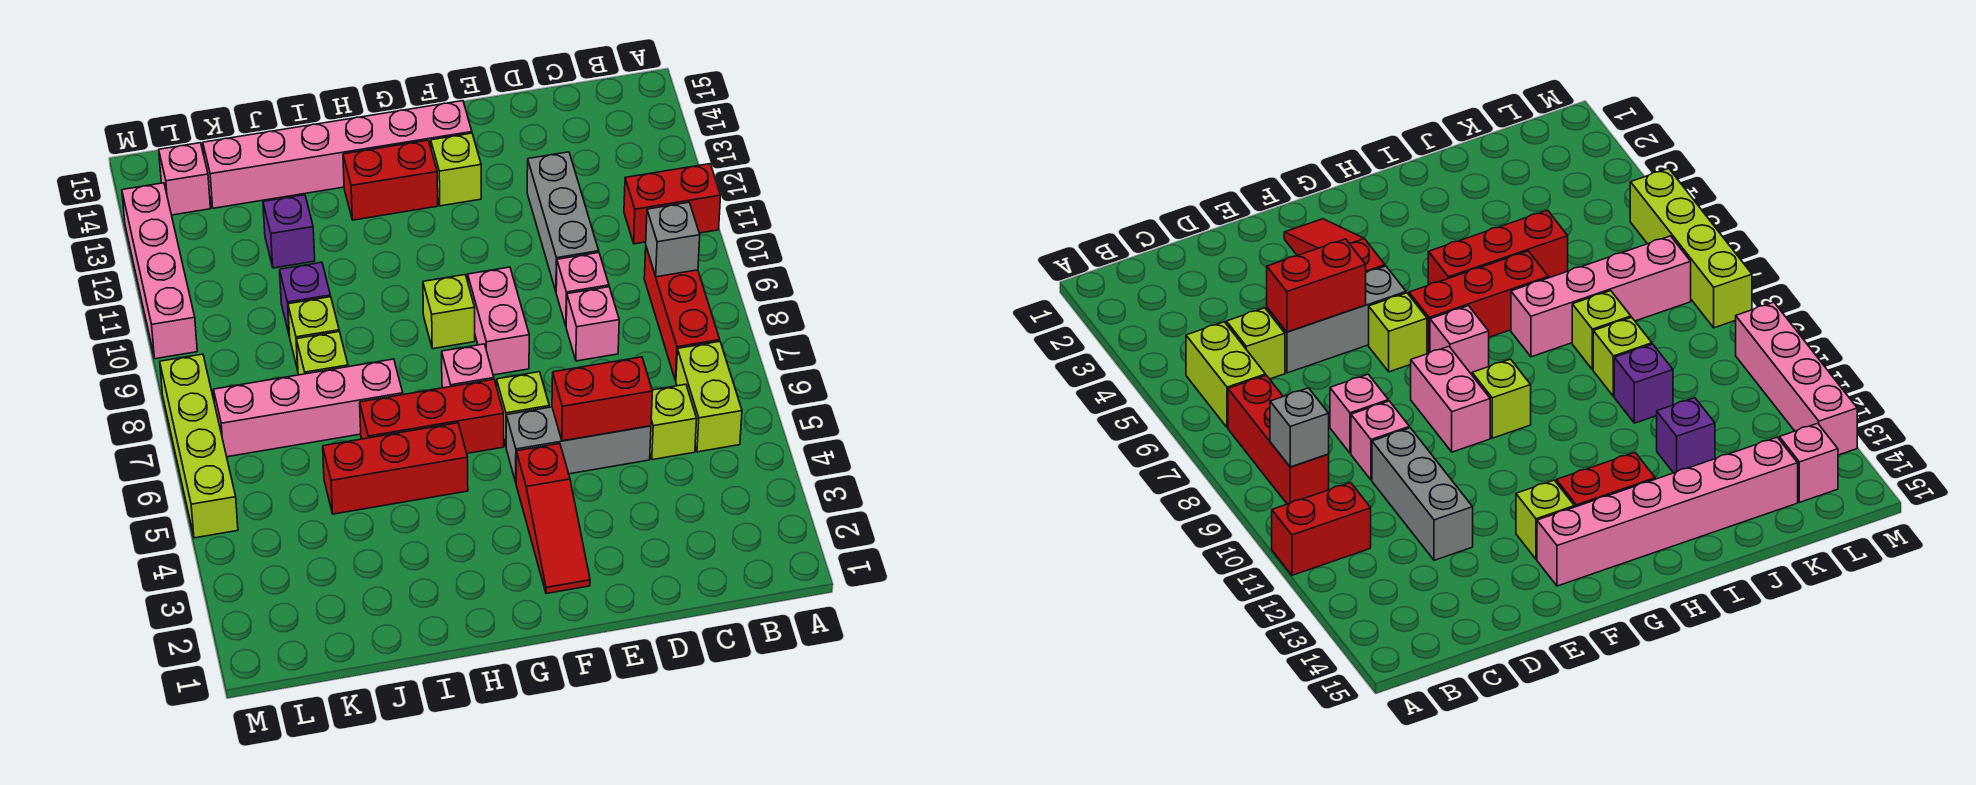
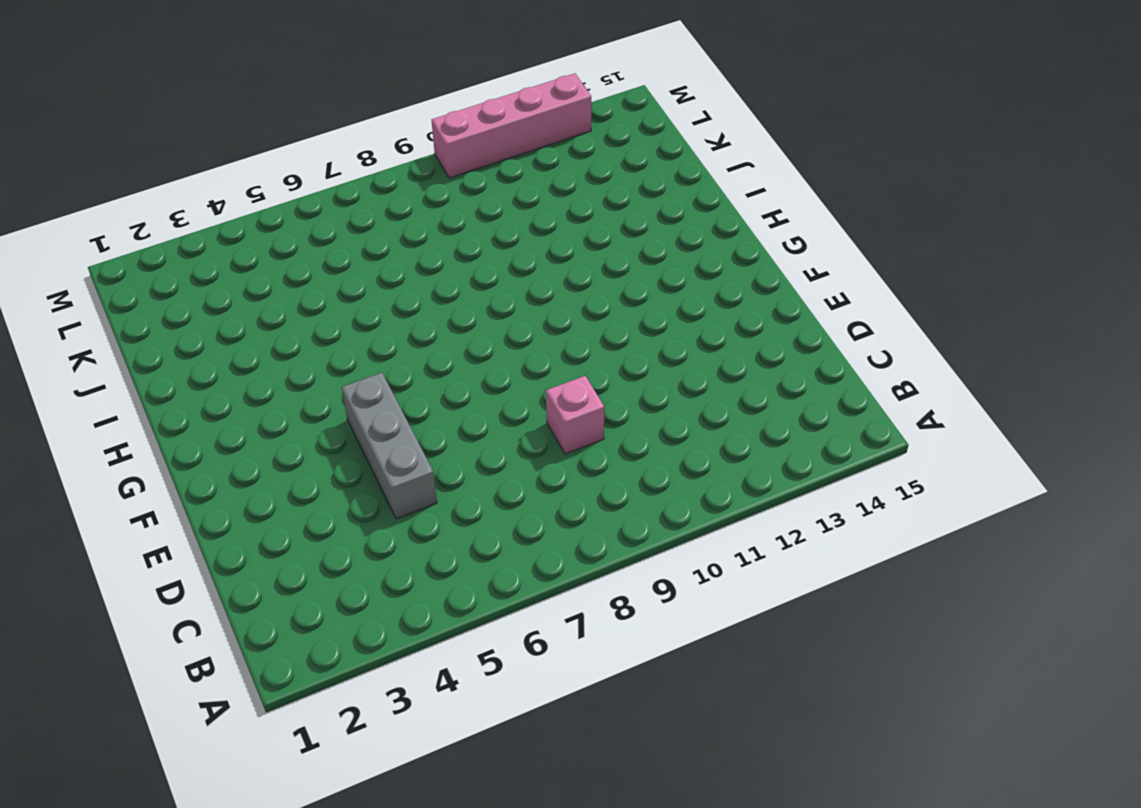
none -> red brick A11:B11 level 1
none -> lime brick B5:B6 level 1
none -> red brick B7:B9 level 1

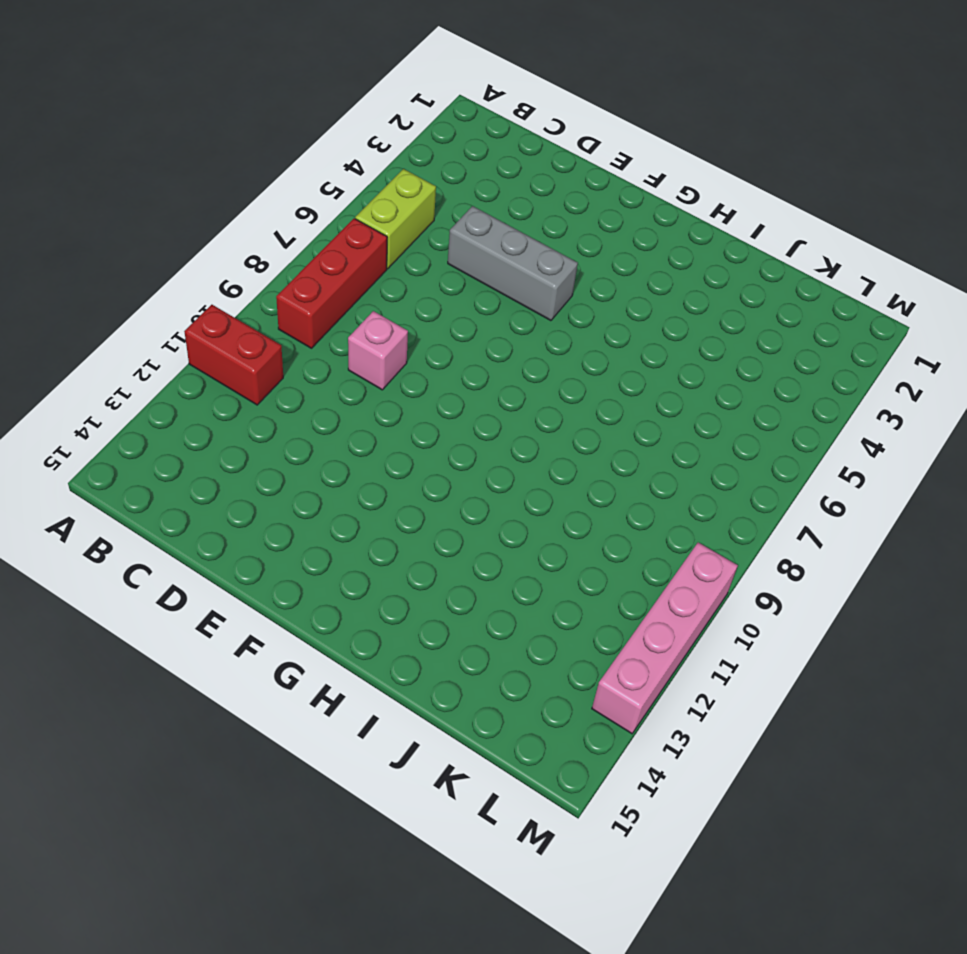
none -> lime brick C5 level 1
none -> pink brick D8 level 1
none -> grey brick D10:D12 level 1

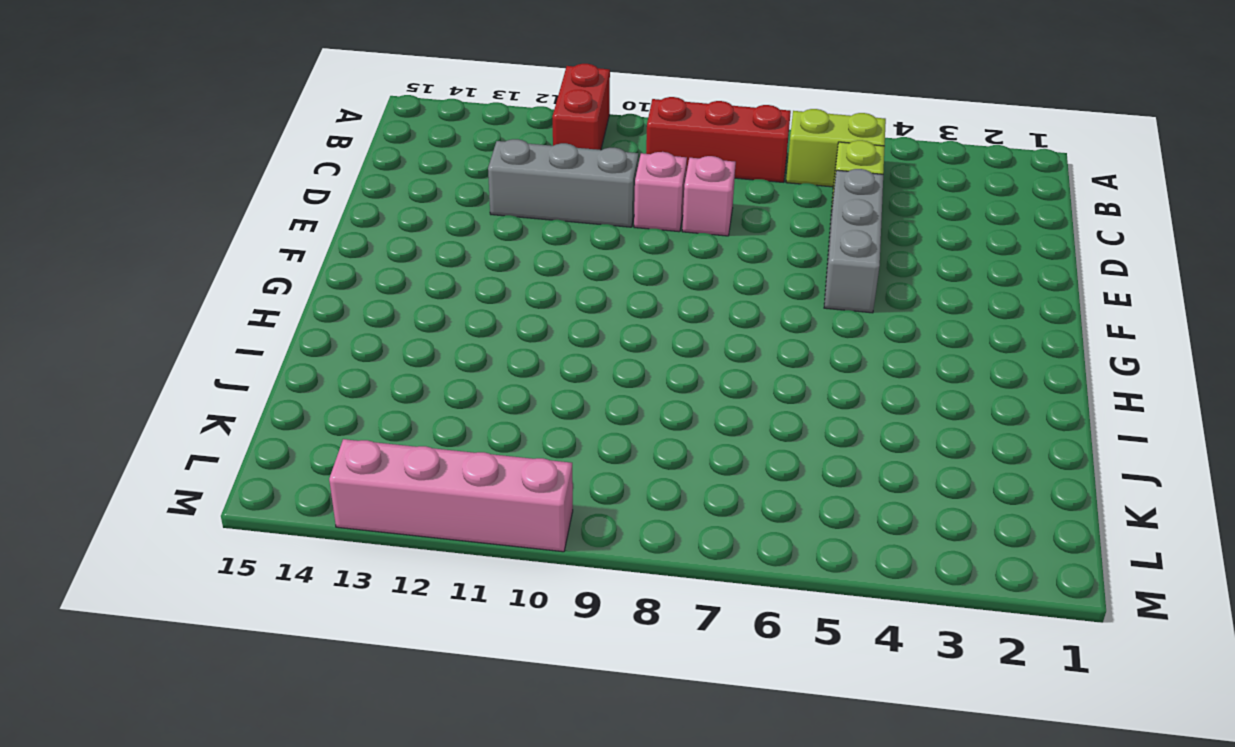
none -> red slope F2:F4 level 1 top 4
none -> lime brick F6 level 1
none -> pink brick F8:F9 level 1

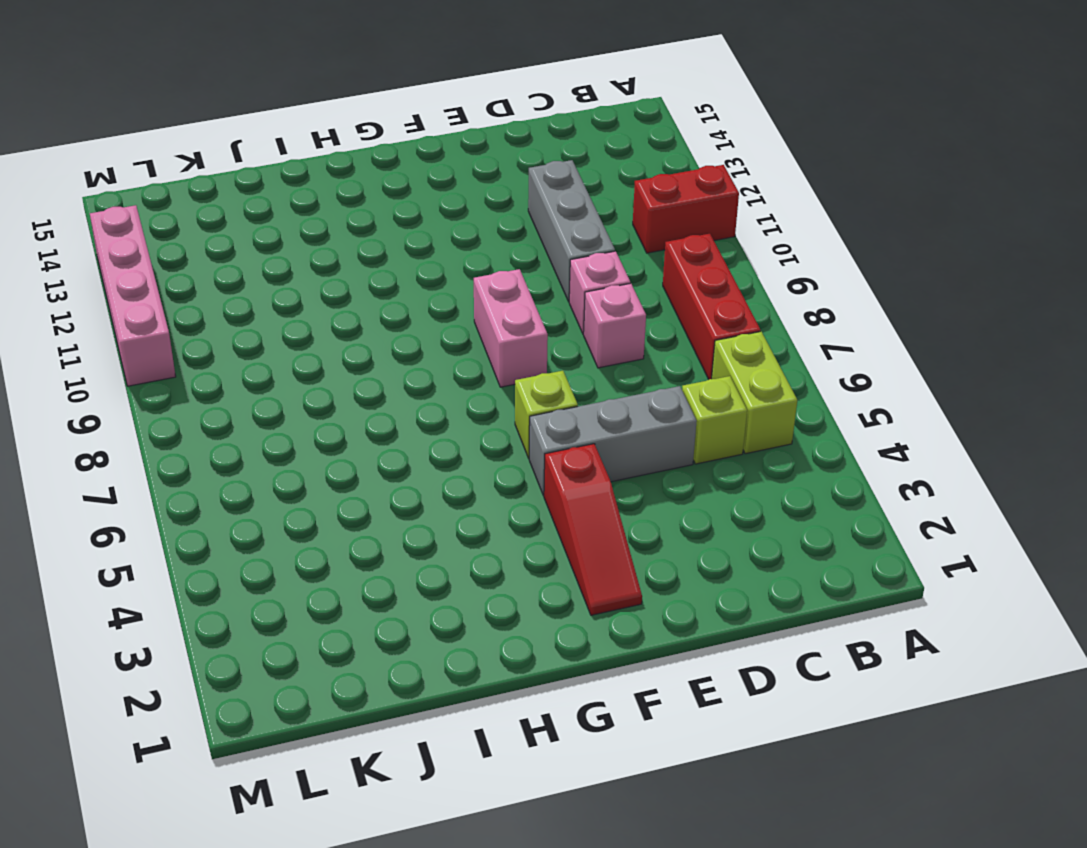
none -> lime brick F13 level 1
none -> pink brick F14:K14 level 1
none -> red brick G6:I6 level 1

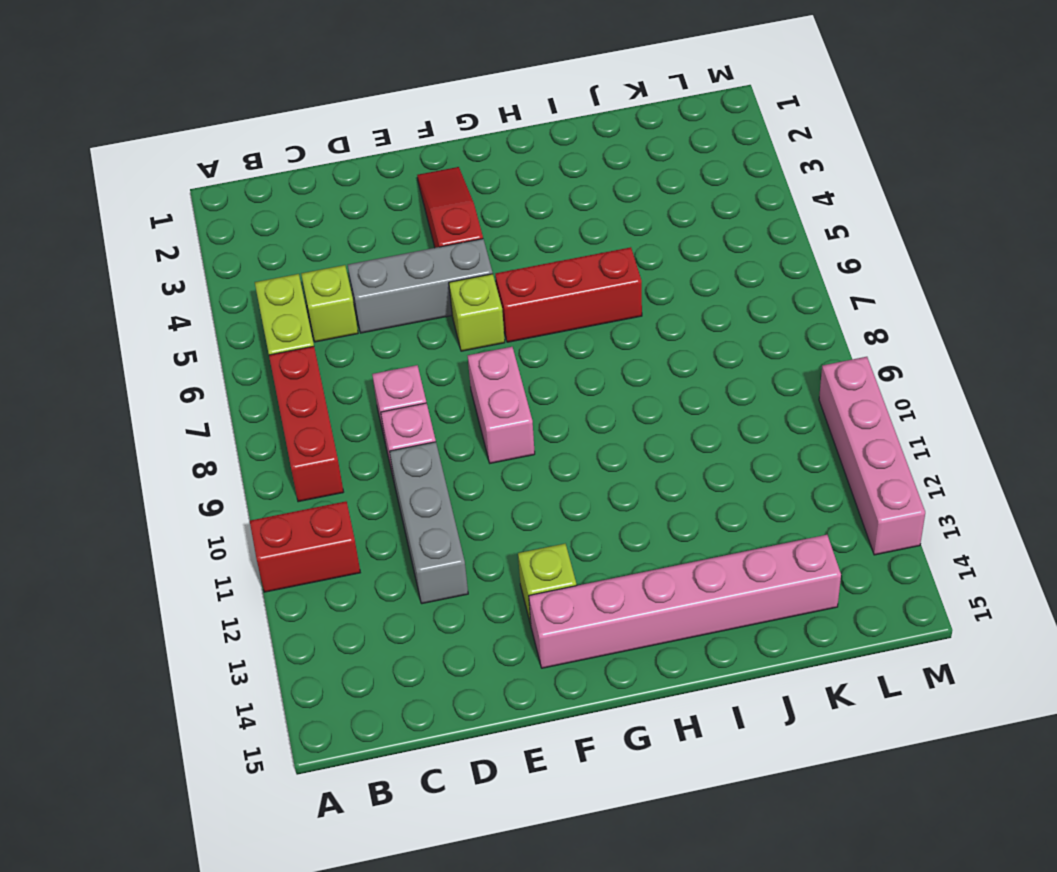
none -> pink brick G7 level 1
none -> lime brick G9 level 1
none -> red brick G13:H13 level 1

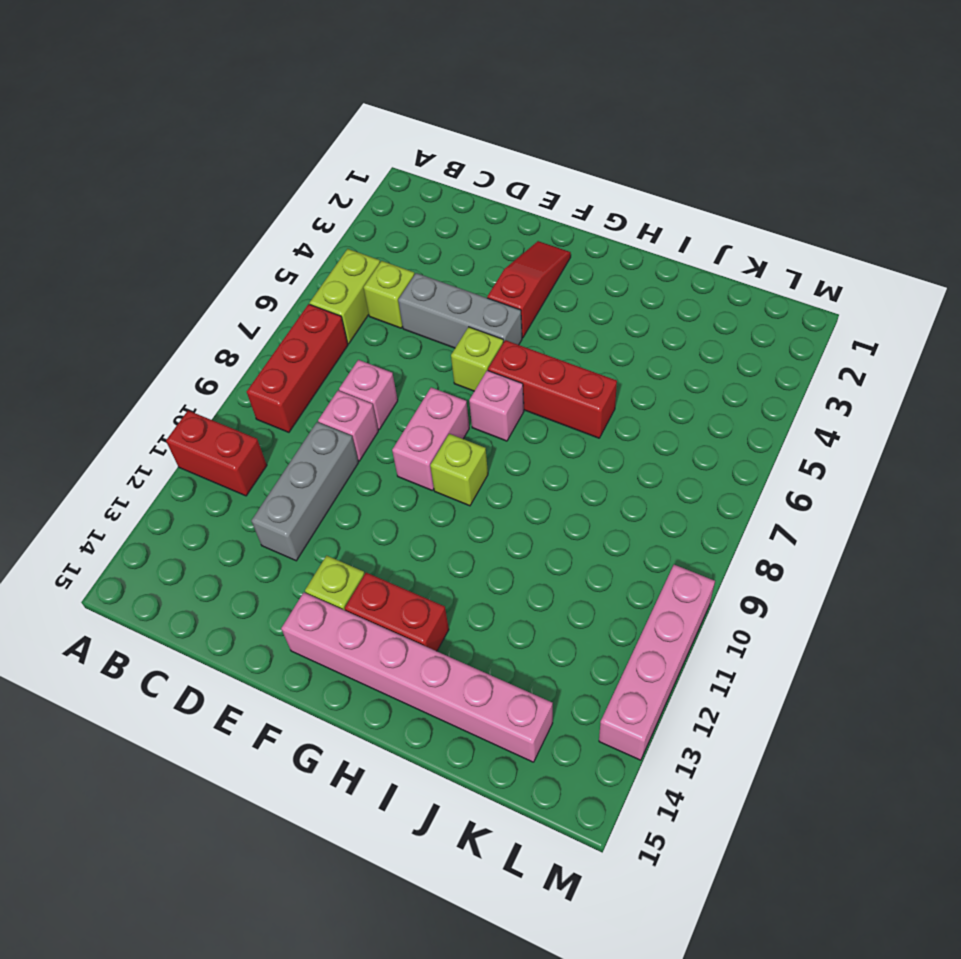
none -> red brick H5:J5 level 1
none -> pink brick I7:L7 level 1
none -> lime brick J8 level 1

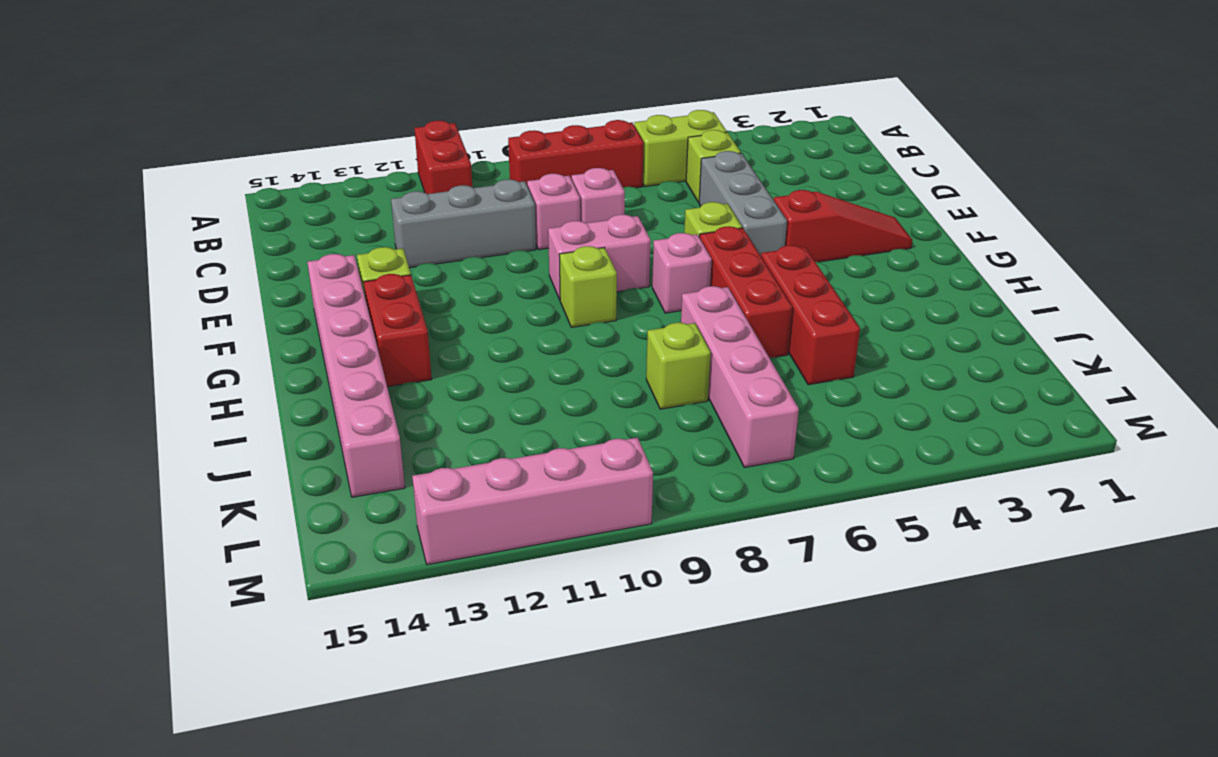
none -> lime brick J9 level 1
none -> purple brick J10 level 1
none -> purple brick J12 level 1

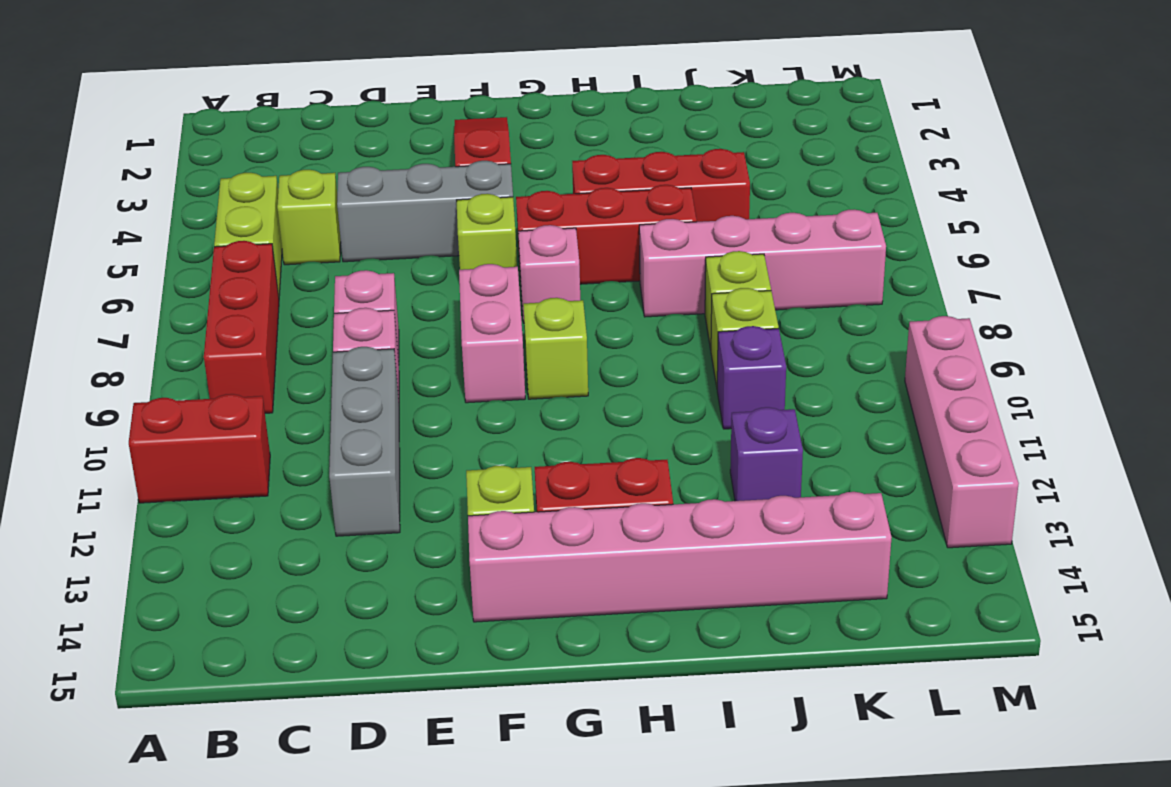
none -> pink brick L14 level 1
none -> lime brick M5:M8 level 1
none -> grey brick B9 level 2

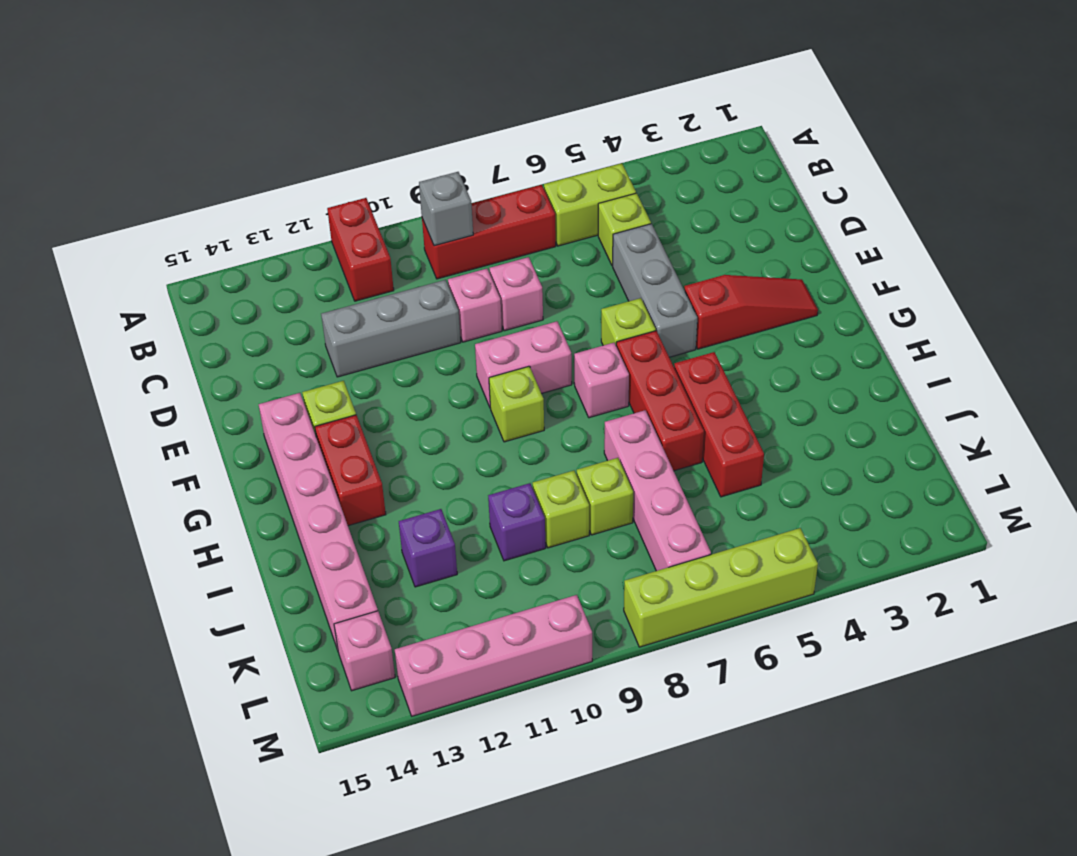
none -> red brick D5:E5 level 2

